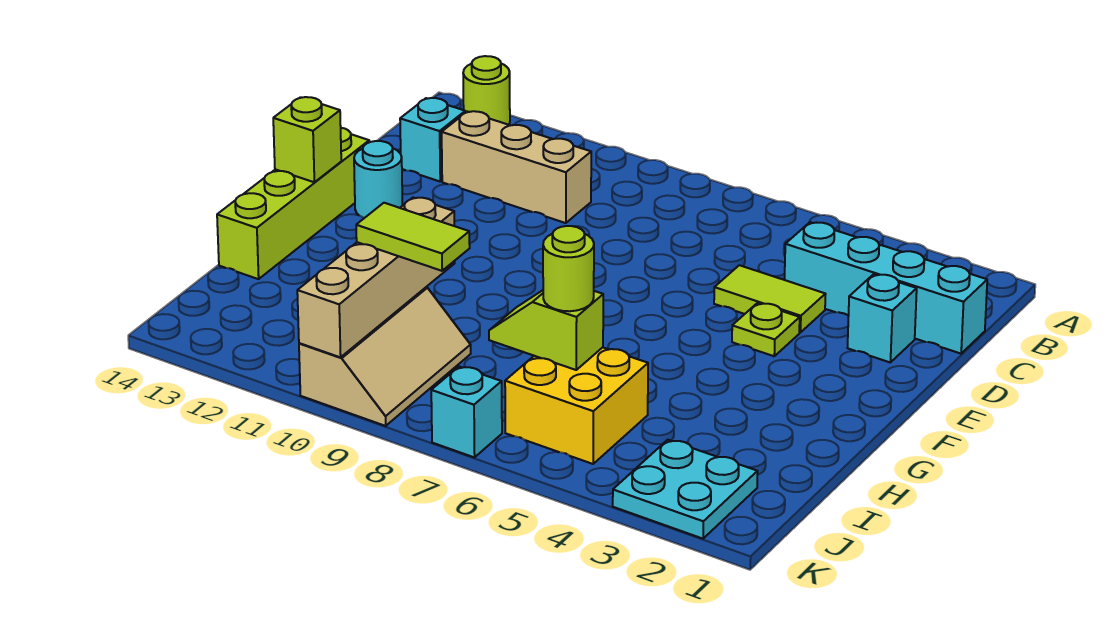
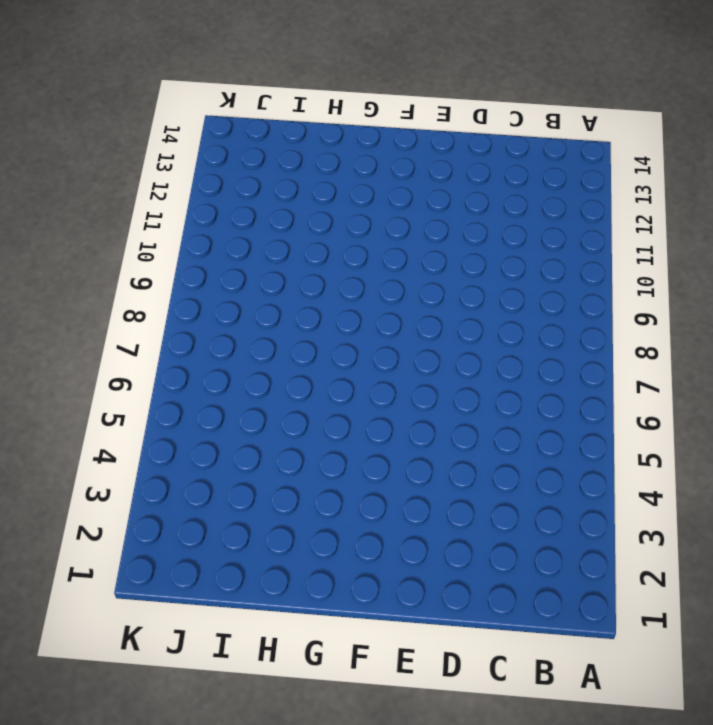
none -> lime round brick A13 level 1
none -> cyan brick C1:C4 level 1
none -> tan brick C10:C12 level 1

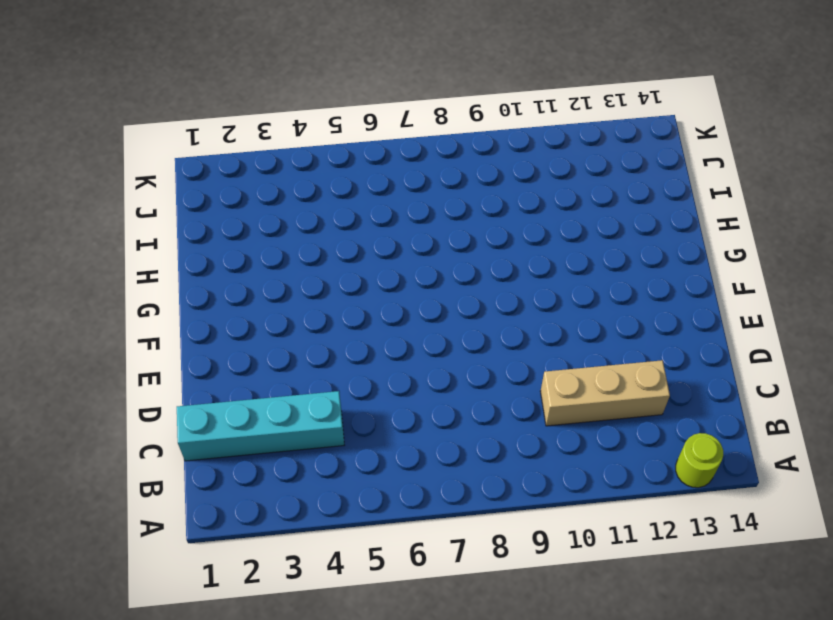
none -> cyan brick C13 level 1
none -> cyan brick D2 level 1
none -> lime tile D4:D5 level 1

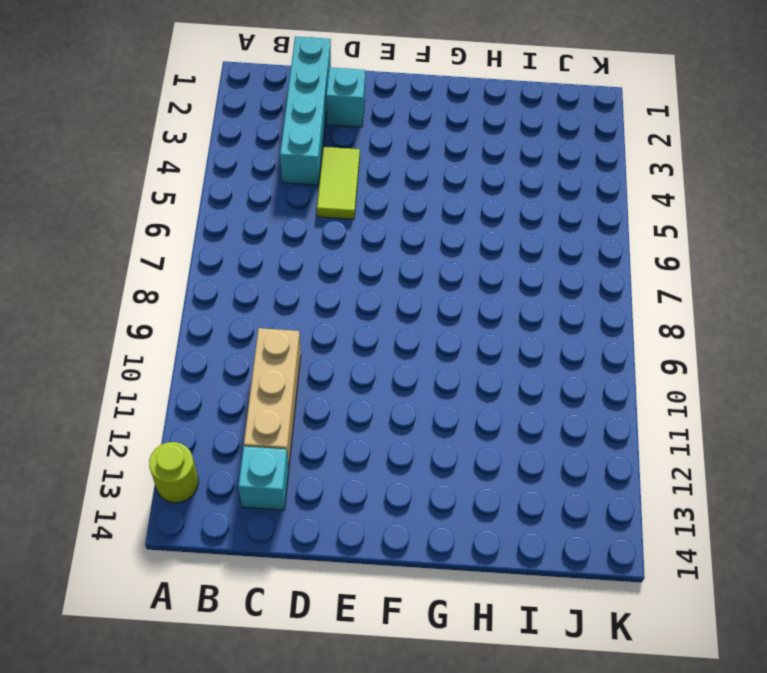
none -> lime plate E4 level 1
none -> cyan round brick E13 level 1
none -> lime brick E14:H14 level 1

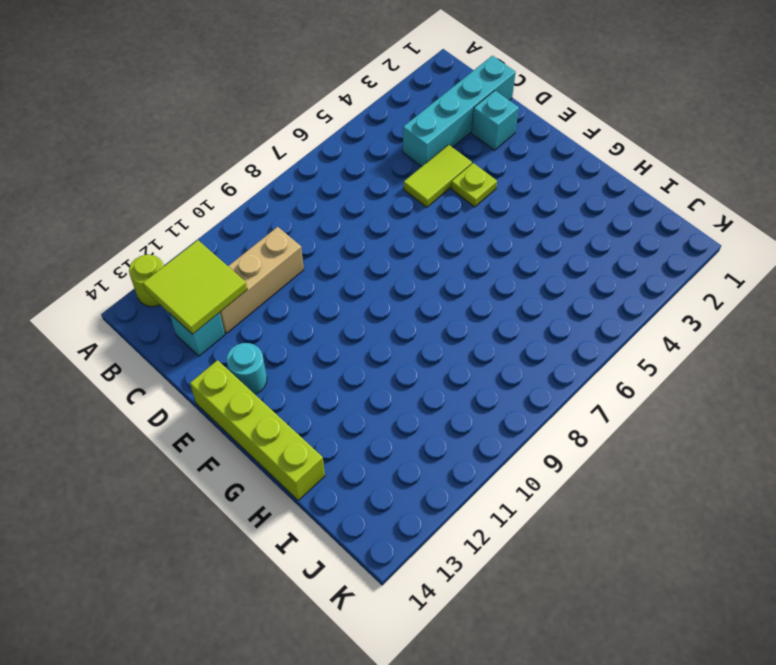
lime tile B12:C13 level 2 -> none
none -> yellow brick I5:J6 level 1
none -> tan slope I9:K10 level 1 top 10
none -> cyan plate J2:K3 level 1

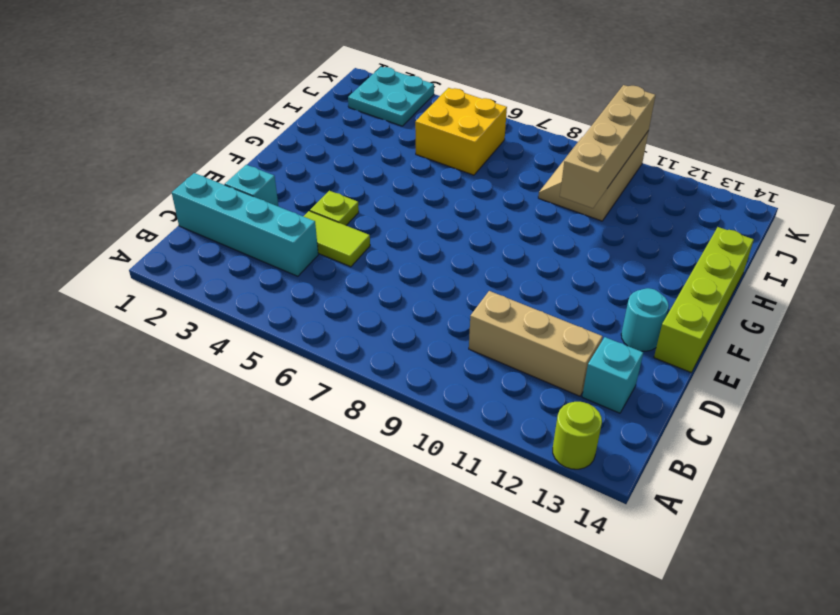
none -> cyan brick K7 level 1
none -> lime brick F14 level 2
none -> lime slope I6:I7 level 2 top 6

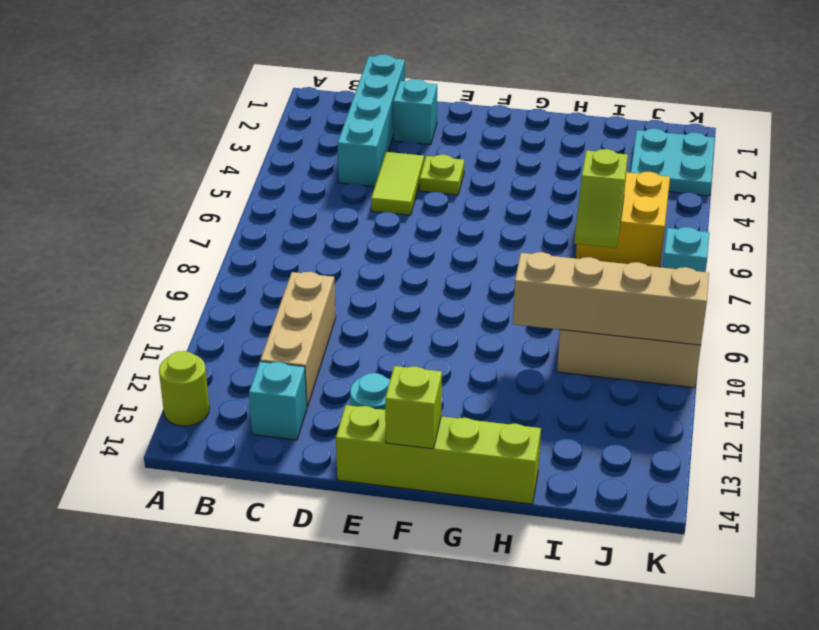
none -> lime round brick I6 level 3
none -> lime tile I9:I10 level 3

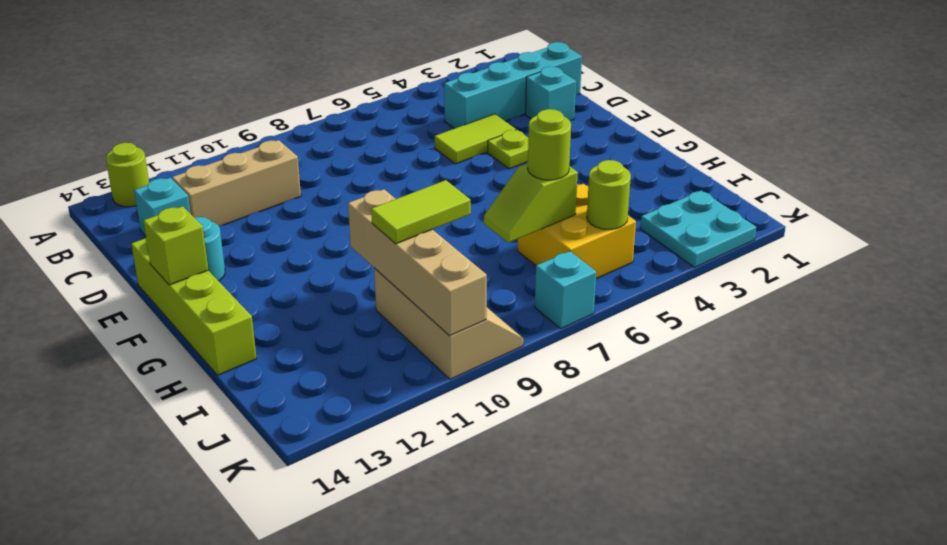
lime round brick J5 level 2 -> none

